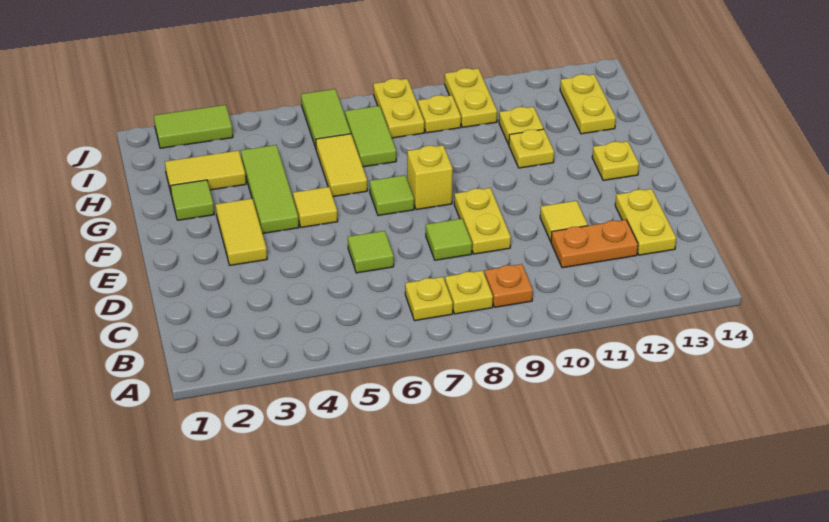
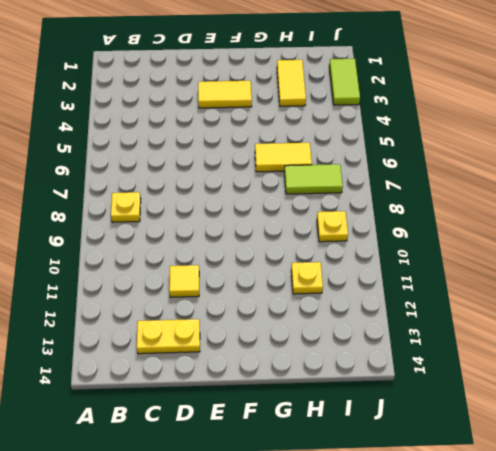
none -> yellow plate B7 level 1
none -> orange plate B9 level 1
none -> orange plate C11:C12 level 1

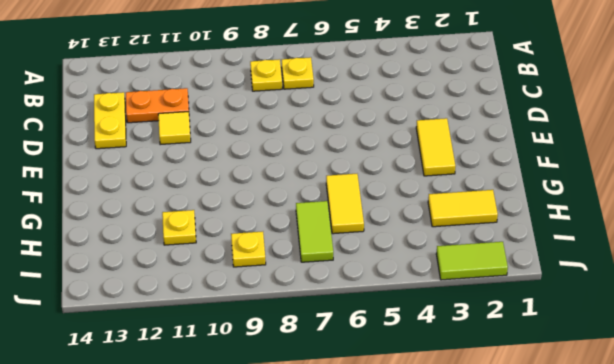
none -> orange plate B9 level 1
none -> lime tile D6 level 1
none -> lime tile D8 level 1

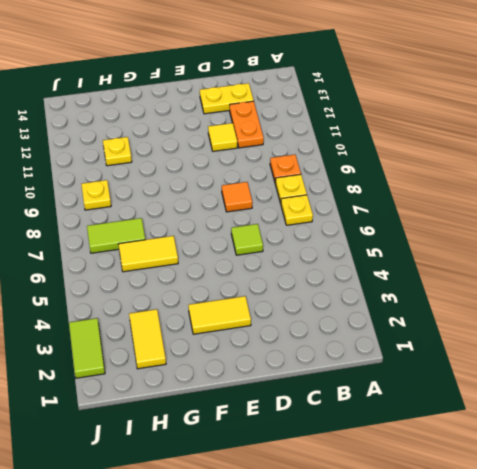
orange tile D8 level 1 -> lime tile D8 level 1
none -> yellow plate D9:E9 level 1
none -> lime tile F4:H4 level 1
none -> yellow tile F5 level 1

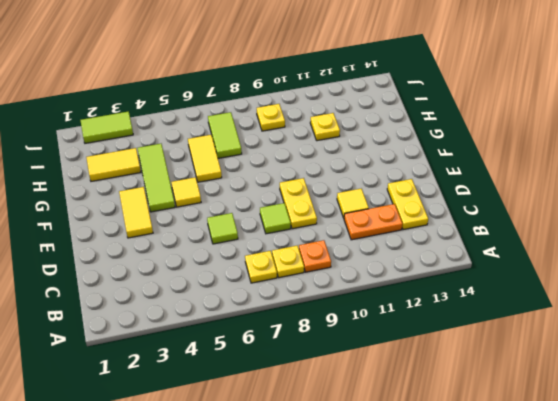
none -> lime tile F7 level 1
none -> yellow brick F8 level 1
none -> yellow plate F13 level 1

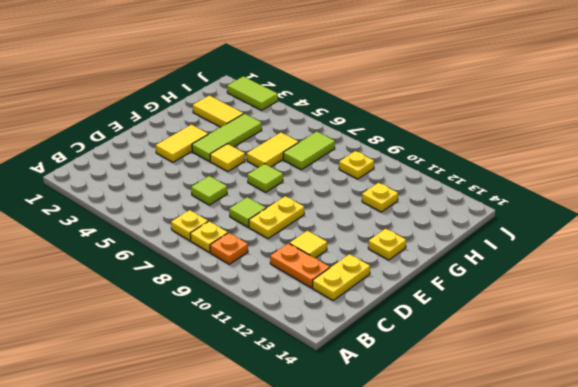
none -> yellow brick F8 level 1
none -> lime tile G2 level 1
none -> yellow plate G11 level 1

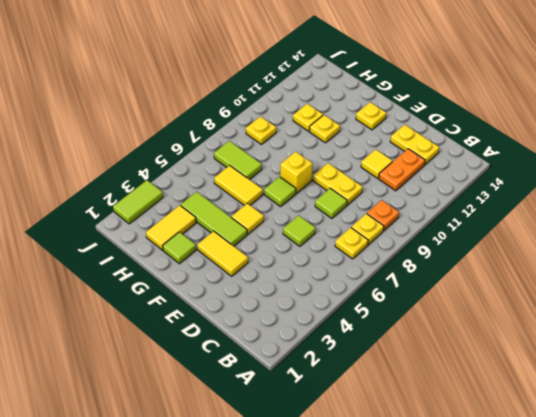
none -> yellow plate H13:I13 level 1
none -> lime tile I6:J6 level 1
none -> yellow plate I8:J8 level 1

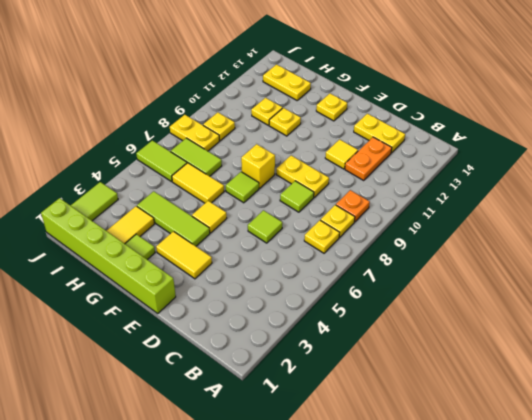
lime brick E1:J1 level 1 -> none
none -> yellow plate I10:J10 level 1

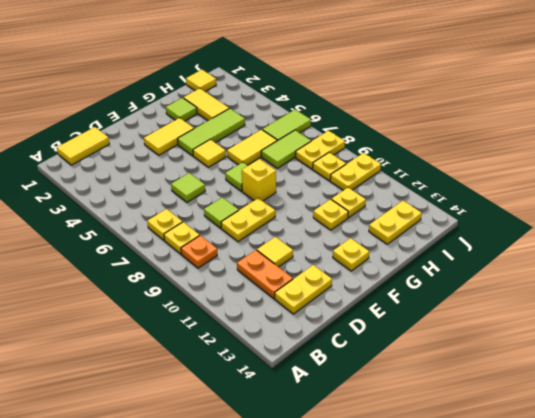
yellow tile B1:C1 level 1 -> none
yellow tile I1 level 1 -> none
none -> lime tile J2:J3 level 1

